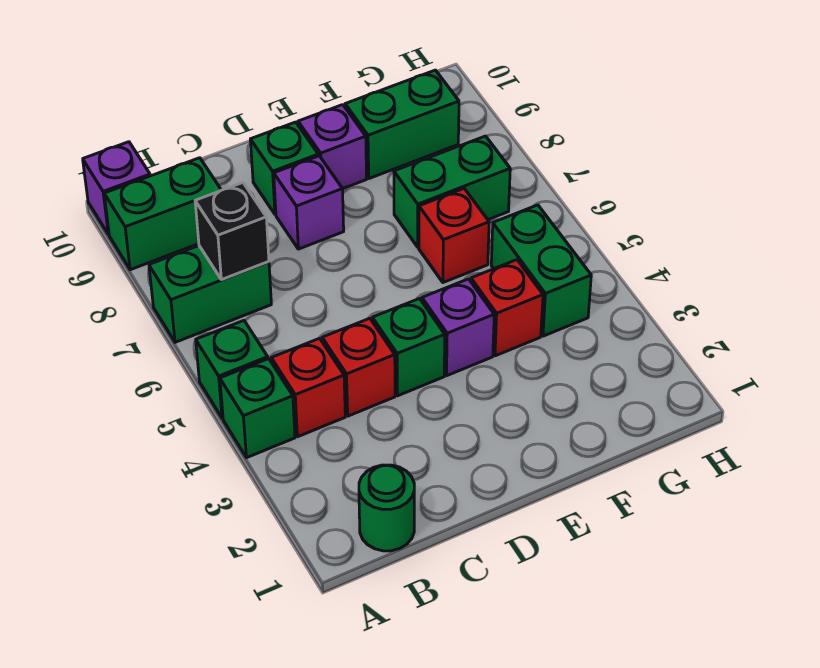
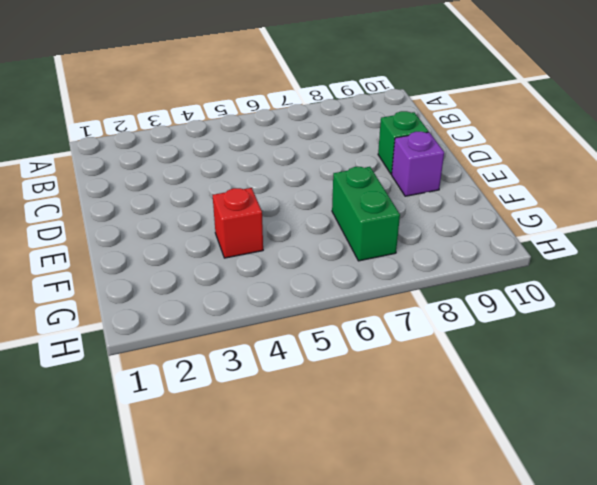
none -> green brick A4 level 1
none -> green brick A5 level 1
none -> green brick A7:B7 level 1

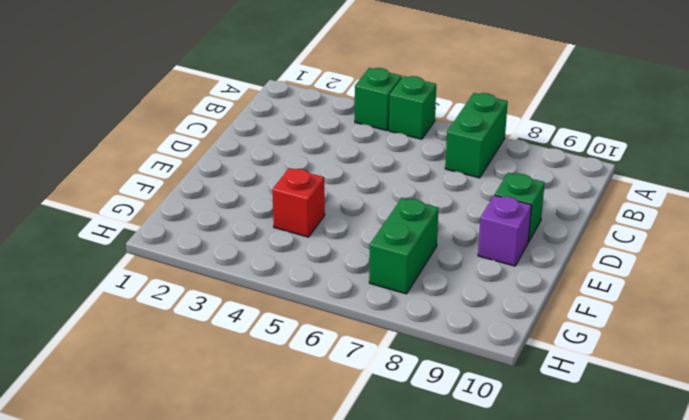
none -> green brick A9:B9 level 1
none -> purple brick A10 level 1
none -> green round brick B1 level 1

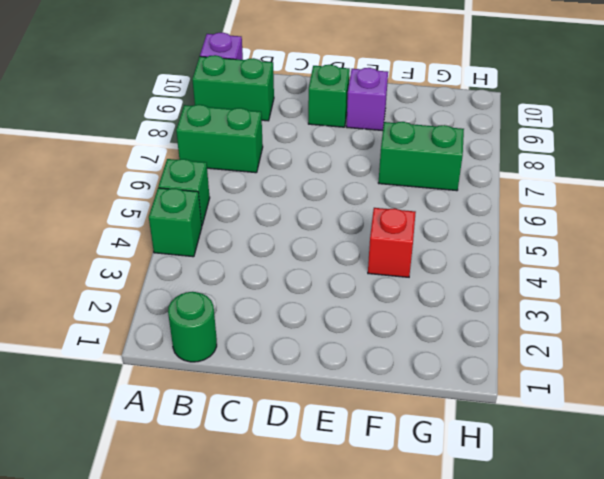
none -> red brick B4 level 1
none -> red brick C4 level 1
none -> green brick D4 level 1

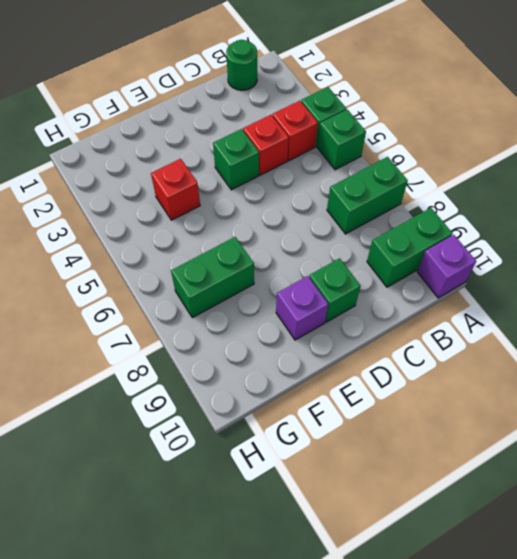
none -> purple brick D8 level 1
none -> purple brick E4 level 1
none -> red brick F6 level 1

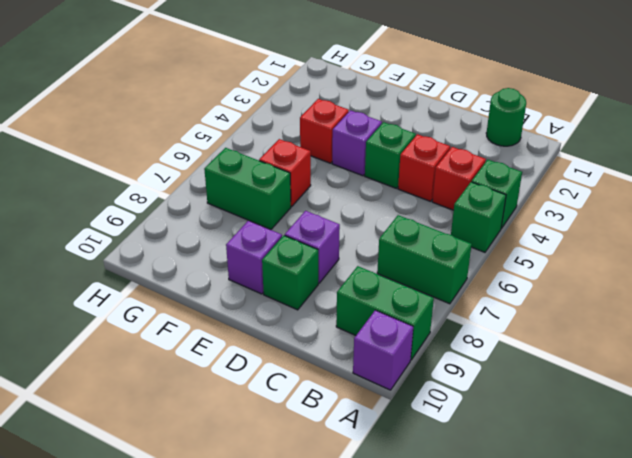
none -> green brick F9:G9 level 1
none -> green brick G4:G5 level 1
none -> black brick B7 level 2

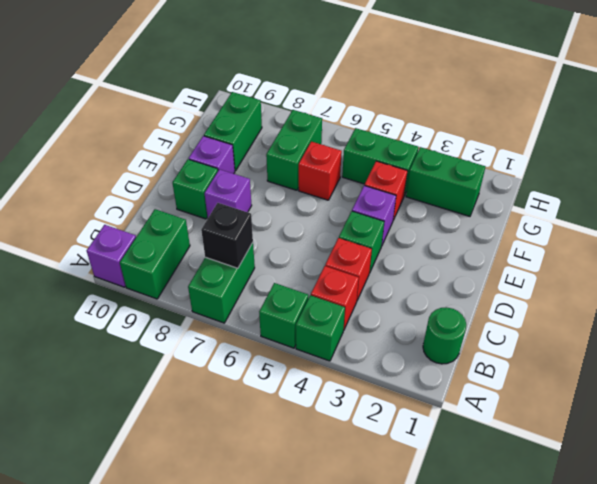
green brick G2:G3 level 1 -> none

